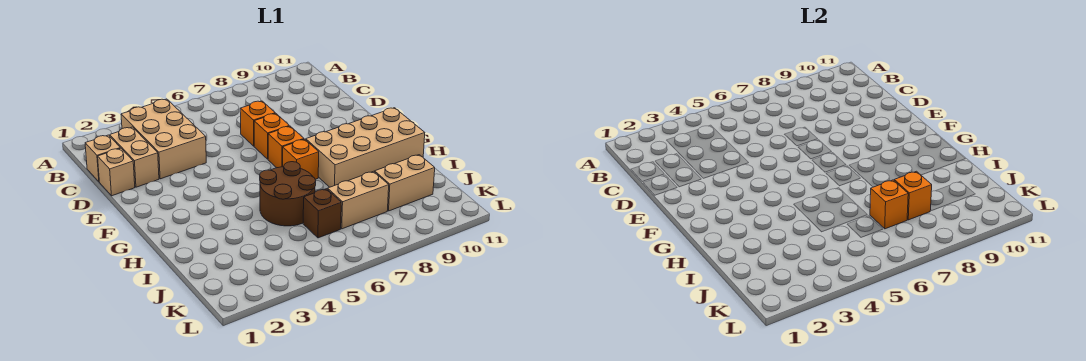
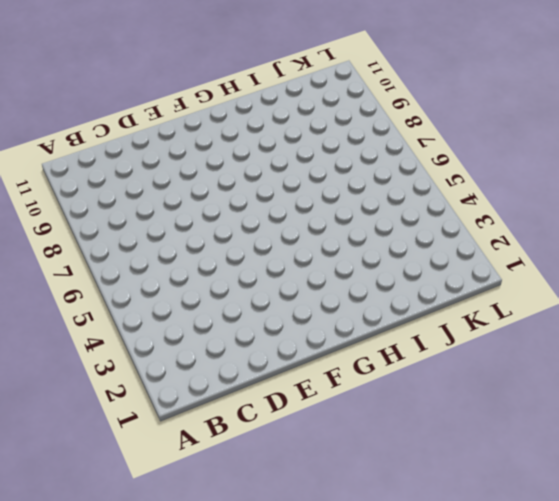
none -> tan brick B3:D4 level 1
none -> tan brick C1 level 1
none -> tan brick C2:D2 level 1

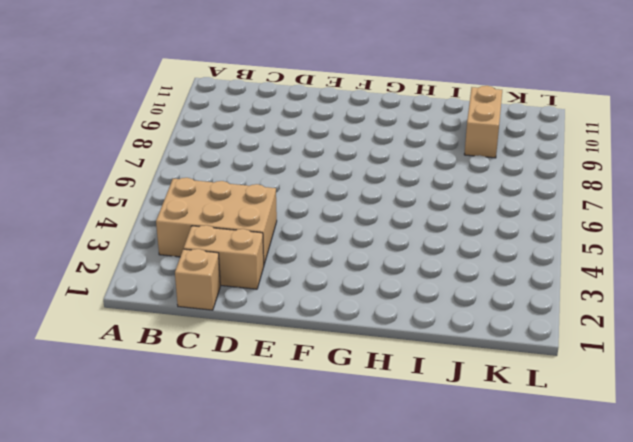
none -> tan brick D1 level 1
none -> orange brick D7 level 1
none -> orange brick E7 level 1

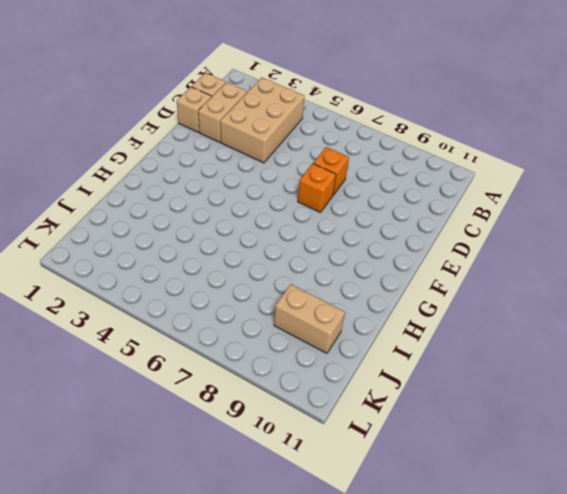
none -> orange brick F7 level 1
none -> orange brick G7 level 1
none -> tan brick G8:H11 level 1

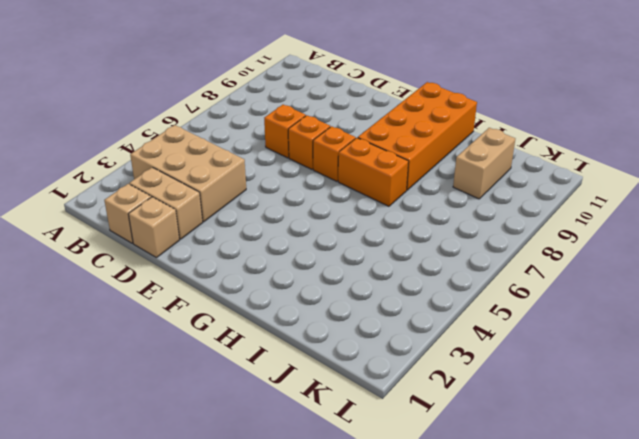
orange brick G7:H7 level 1 -> orange brick G7 level 1
orange brick G8:H11 level 1 -> tan brick G8:H11 level 1
none -> brown round brick H5:I6 level 1
none -> brown brick J6 level 1
none -> tan brick J7:J8 level 1

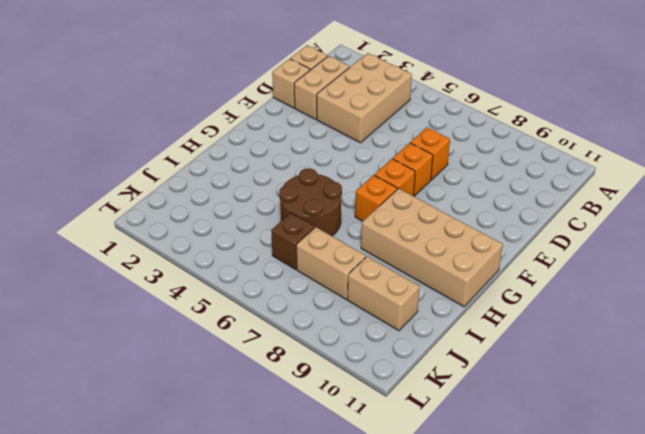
none -> orange brick J7 level 2
none -> orange brick J8 level 2

